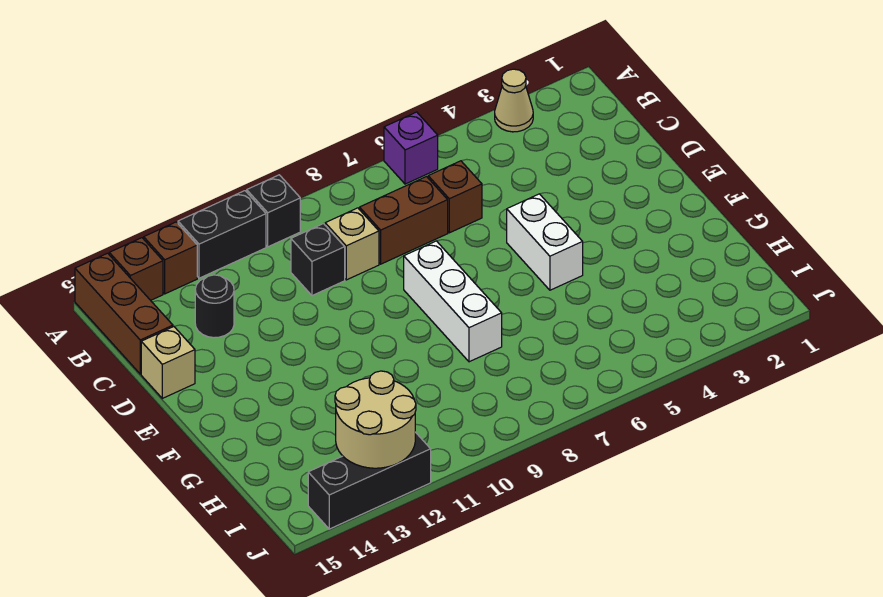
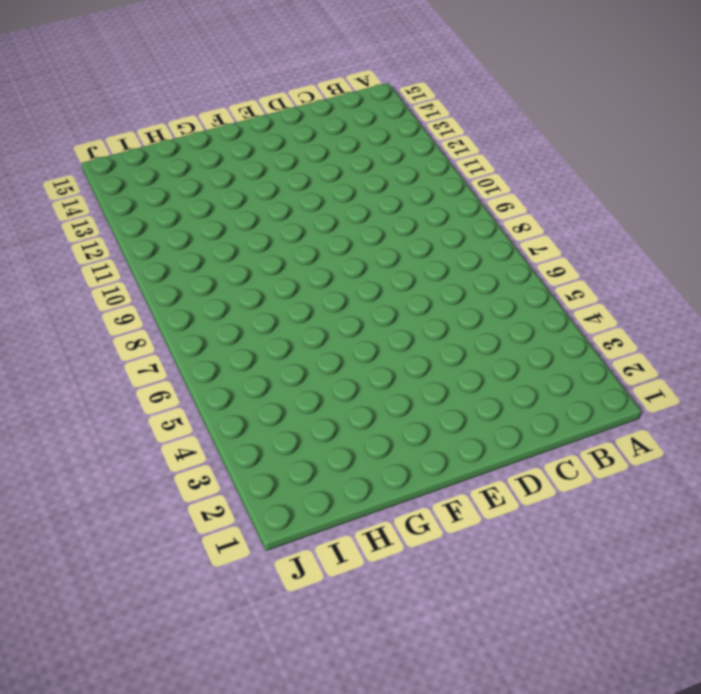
none -> tan cone A3 level 1
none -> purple brick A6 level 1
none -> black brick A10 level 1

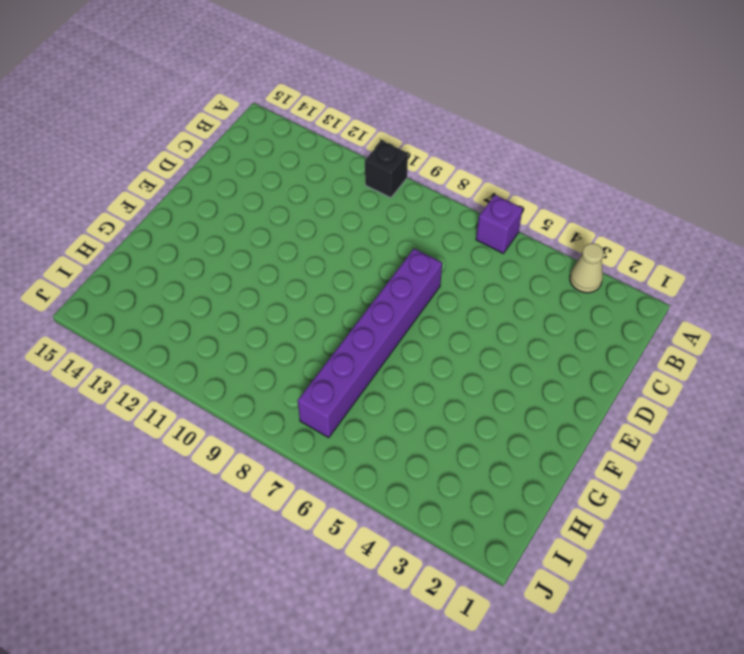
purple brick D7:I7 level 1 -> none
none -> black brick A11:A12 level 1
none -> brown brick A13 level 1
none -> brown brick A14 level 1

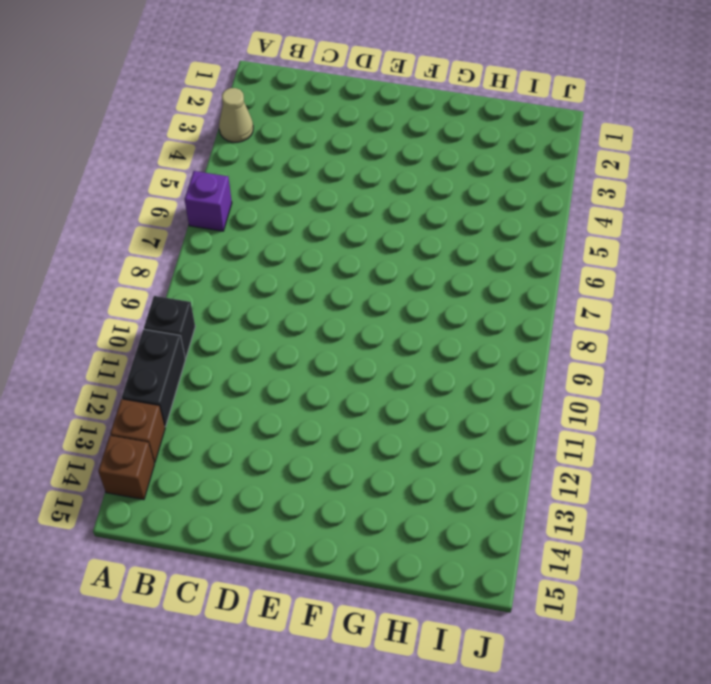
none -> brown brick A15:C15 level 1
none -> brown brick C6 level 1
none -> brown brick C7:C8 level 1

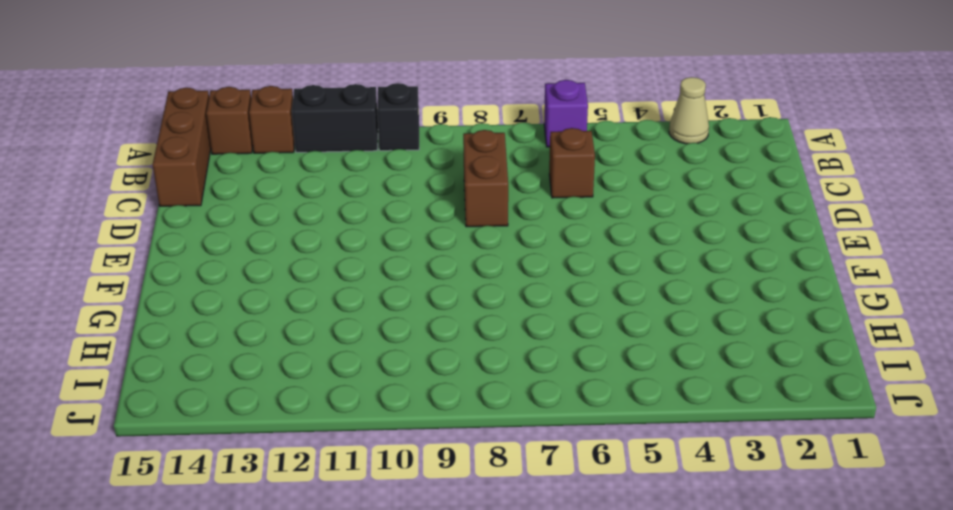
brown brick C8:D8 level 1 -> brown brick C7:C8 level 1
none -> tan brick C9 level 1
none -> black brick C10 level 1
none -> black round brick C13 level 1

